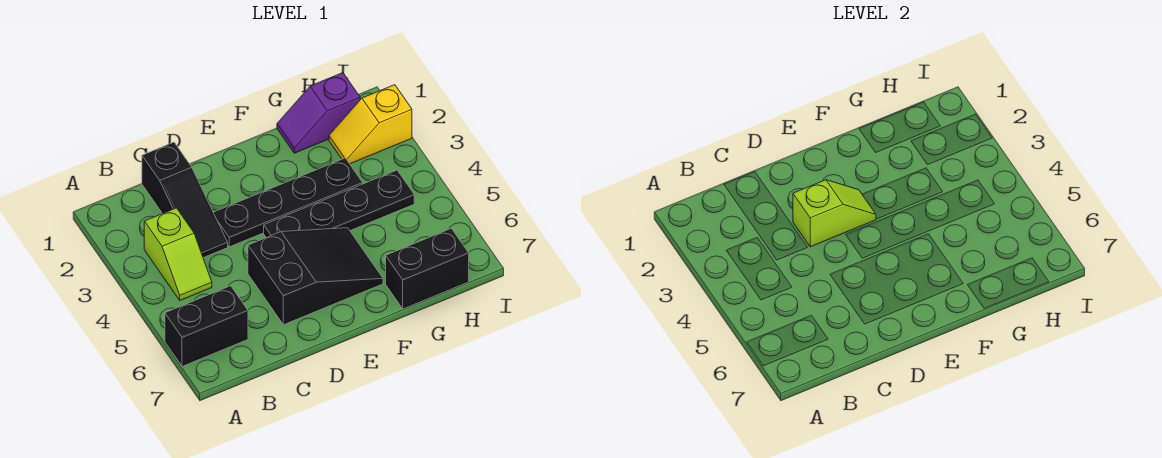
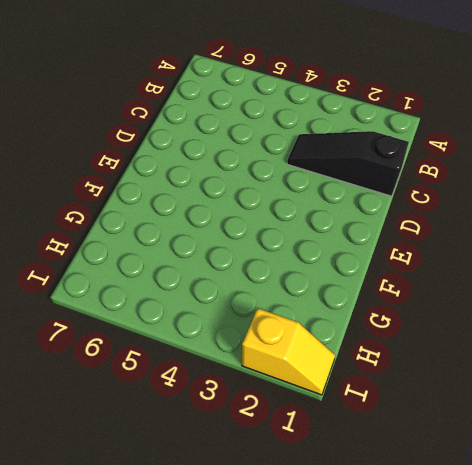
yellow slope I1:I2 level 1 top 2 -> yellow slope H2:I2 level 1 top I
none -> black brick A6:B6 level 1
none -> lime slope B3:B4 level 1 top 3

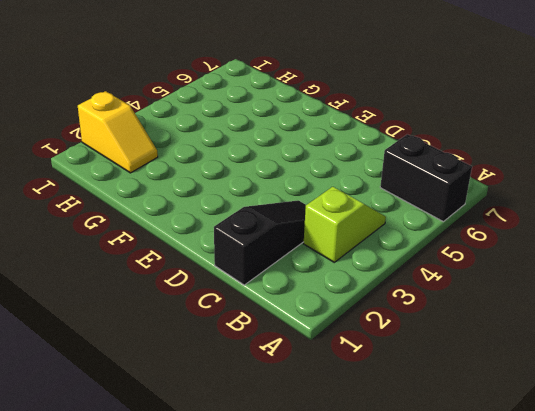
none -> black plate D3:G3 level 1
none -> black slope D5:F6 level 1 top D

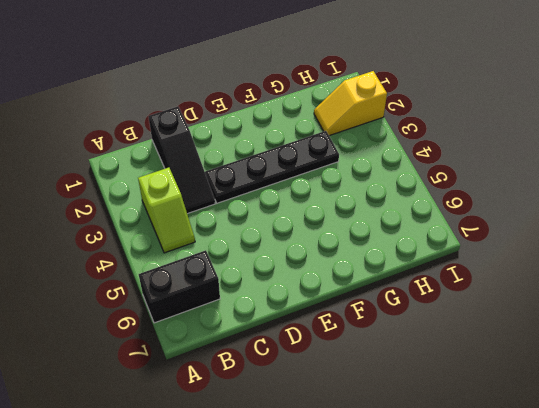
none -> black slope D5:F6 level 1 top D
none -> black plate E4:H4 level 1

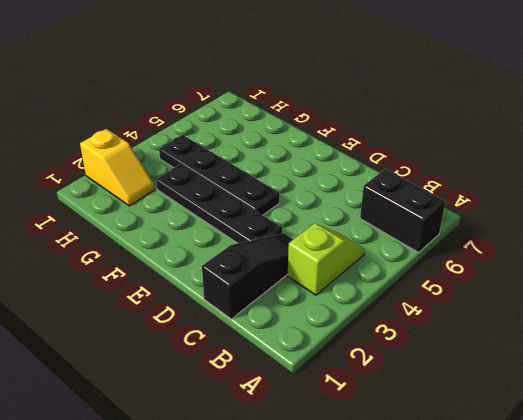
none -> black slope D5:F6 level 1 top D
none -> purple slope G1:H1 level 1 top H

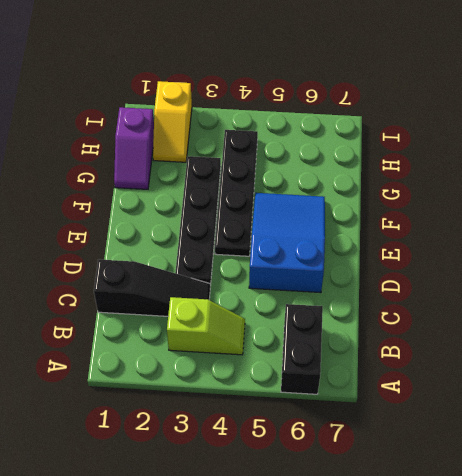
blue slope D5:F6 level 1 top D -> black slope D5:F6 level 1 top D
none -> black brick G7:H7 level 1
none -> lime slope D3:E3 level 2 top D

